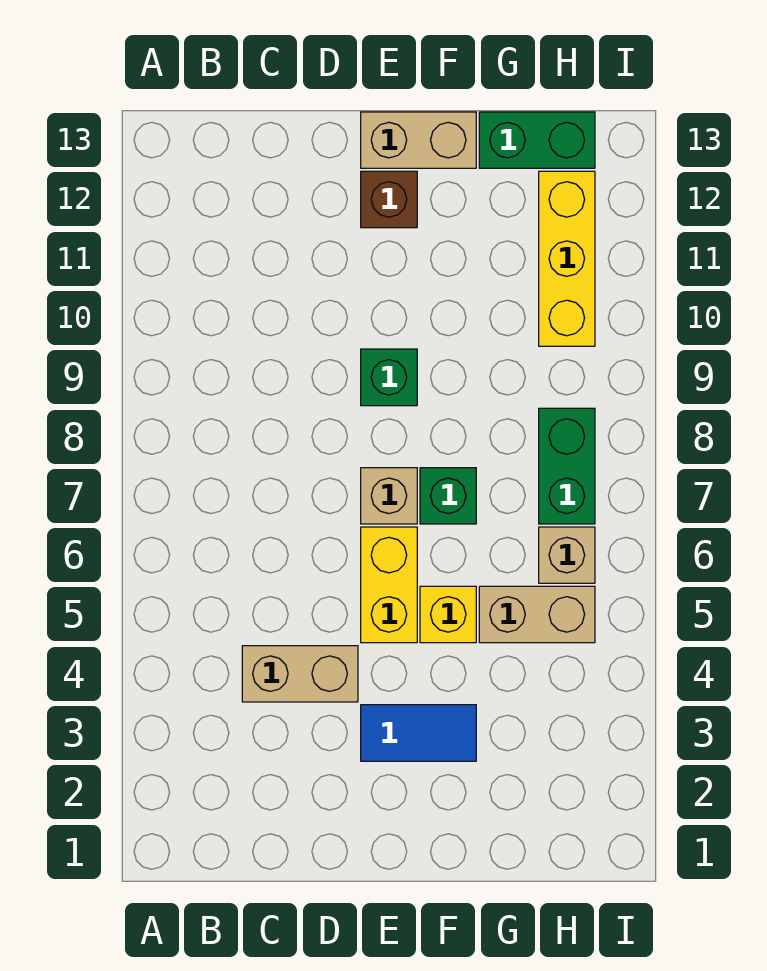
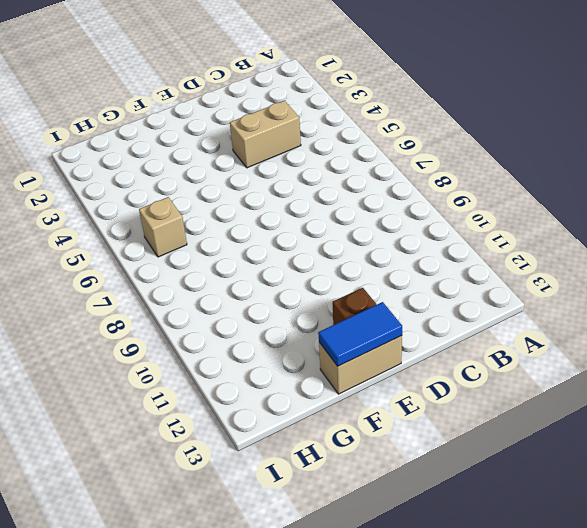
blue tile E13:F13 level 2 -> blue tile E3:F3 level 1
none -> yellow brick E5:E6 level 1
none -> tan brick E7 level 1
none -> green brick E9 level 1

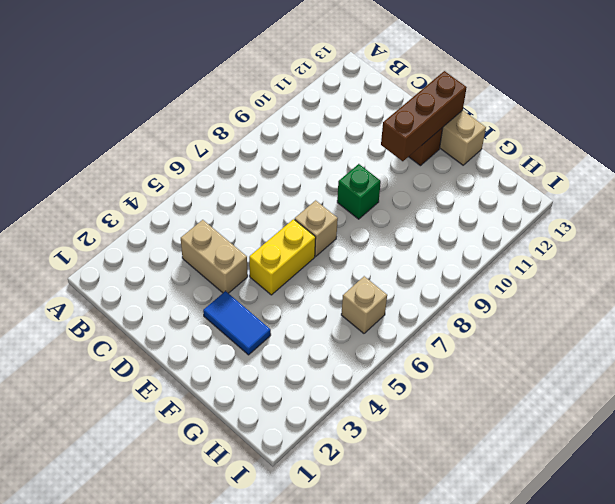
brown brick E11:E13 level 2 -> none
none -> yellow brick F5 level 1
none -> green brick F7 level 1
none -> tan brick G5:H5 level 1

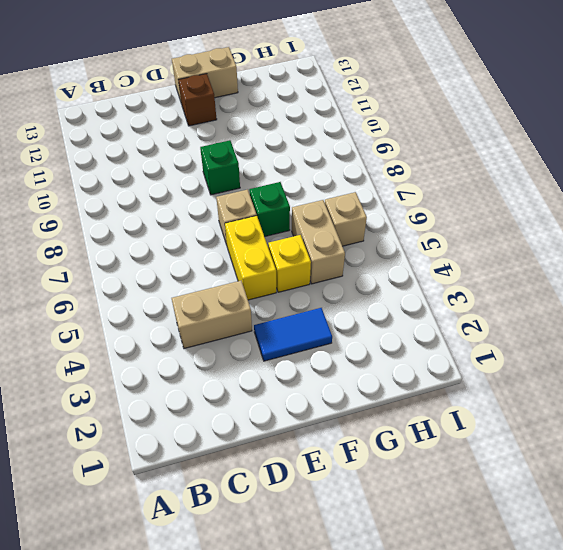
tan brick G5:G6 level 1 -> tan brick G5:H5 level 1
none -> green brick G13:H13 level 1
none -> green brick H7:H8 level 1
none -> yellow brick H10:H12 level 1

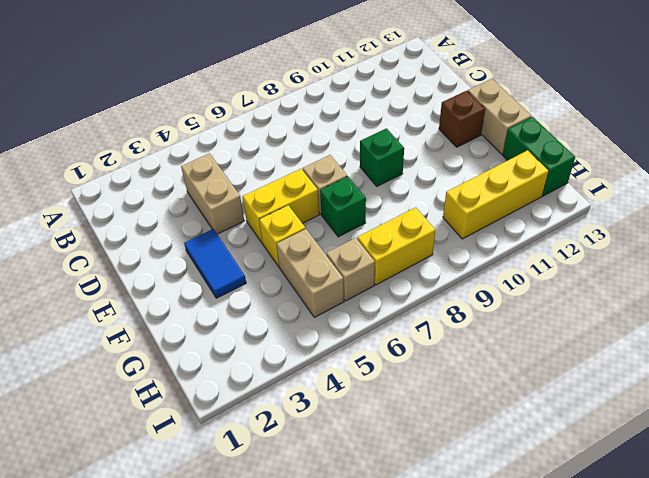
yellow brick H7:H8 level 1 -> green brick H7:H8 level 1

